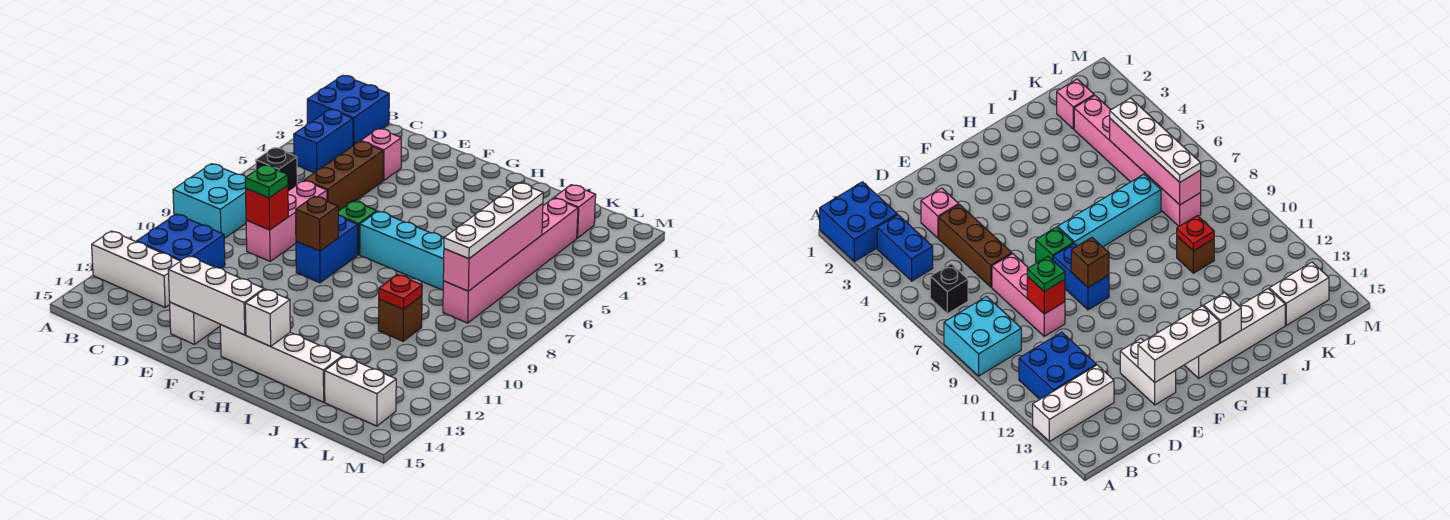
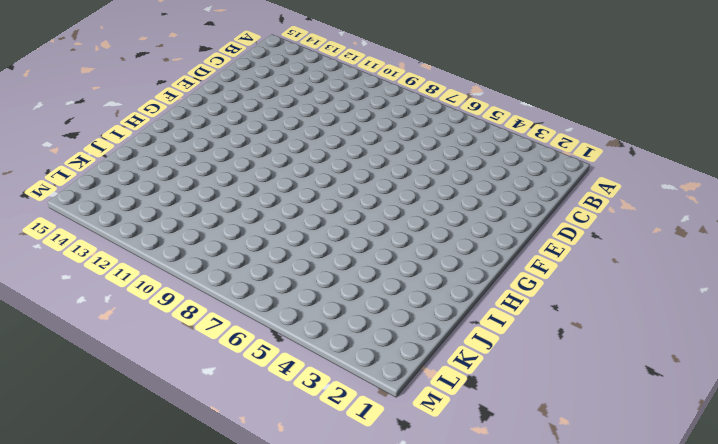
none -> blue brick A1:B2 level 1
none -> cyan brick A8:B9 level 1
none -> white brick A13:C13 level 1

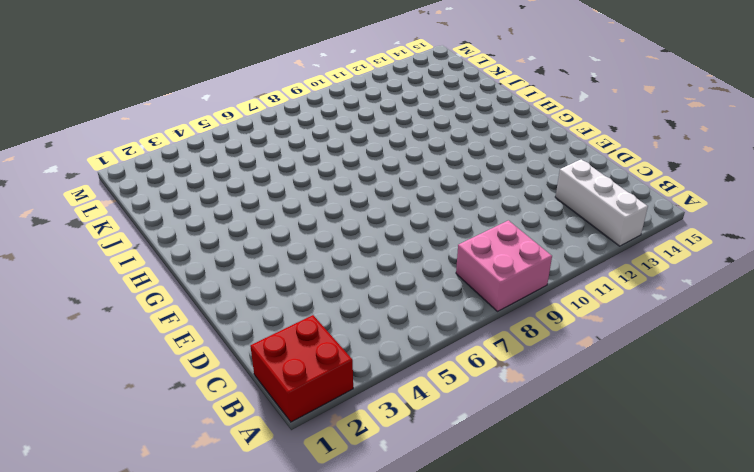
red brick A1:B2 level 1 -> blue brick A1:B2 level 1
pink brick A8:B9 level 1 -> cyan brick A8:B9 level 1
none -> blue brick B3:B4 level 1
none -> black brick B6 level 1
none -> blue brick B11:C12 level 1

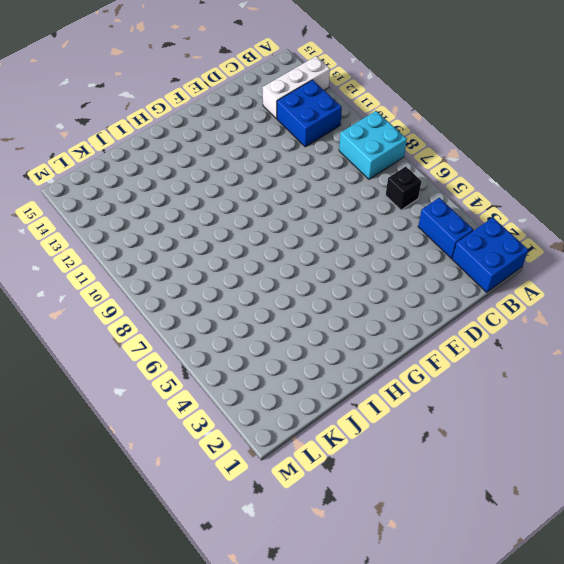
none -> pink brick D3 level 1
none -> brown brick D4:D6 level 1
none -> pink brick D7:D9 level 1

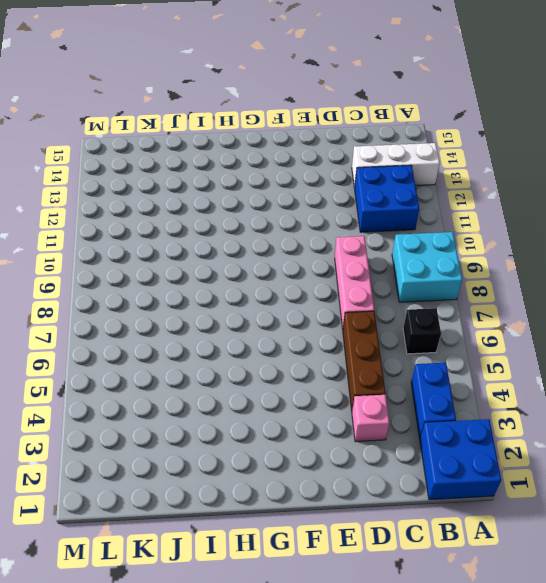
none -> white brick E13:E14 level 1
none -> green brick F7 level 1
none -> blue brick F8:F9 level 1

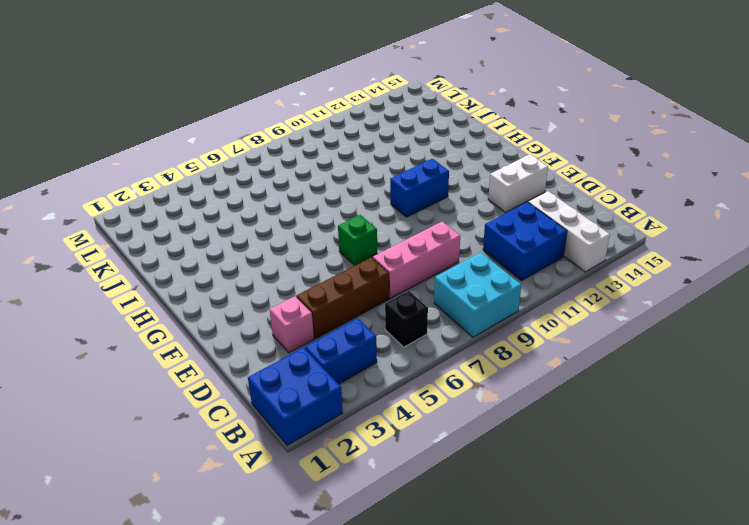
blue brick G10:G11 level 1 -> blue brick F8:F9 level 1
none -> cyan brick G7:J7 level 1
none -> white brick G14:J14 level 1
none -> brown brick J10 level 1

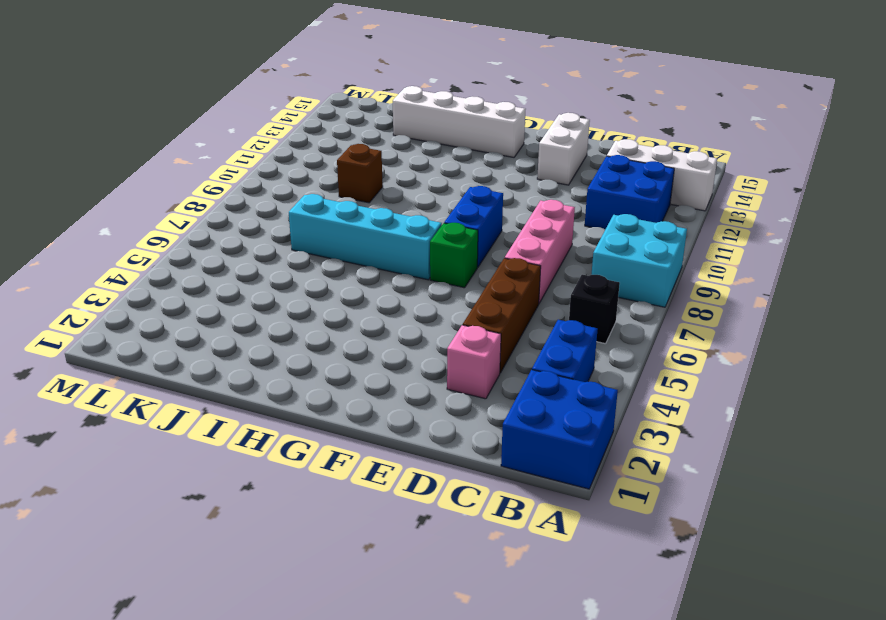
none -> pink brick K2 level 1
none -> pink brick K3:K8 level 1
none -> white brick K14:L14 level 1

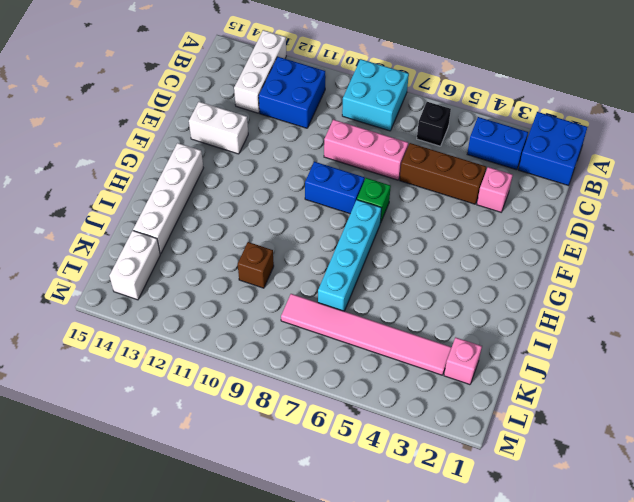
pink tile K3:K8 level 1 -> pink brick K3:K8 level 1
none -> red brick D9 level 2
none -> white brick E14:G14 level 2
none -> brown brick F9 level 2

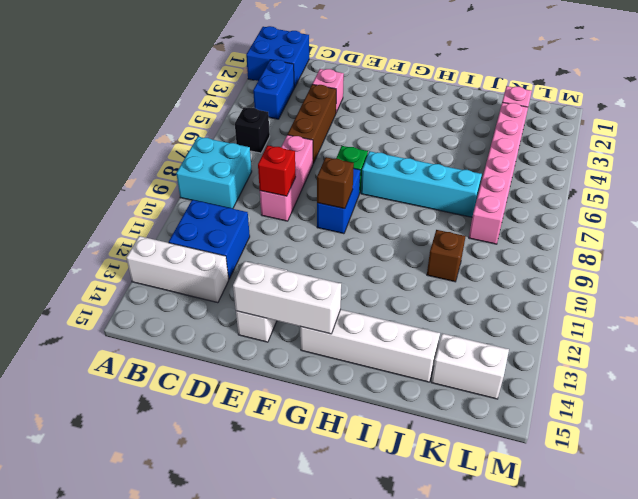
none -> white brick H14 level 2
none -> red plate J10 level 2
none -> pink brick K5:K8 level 2

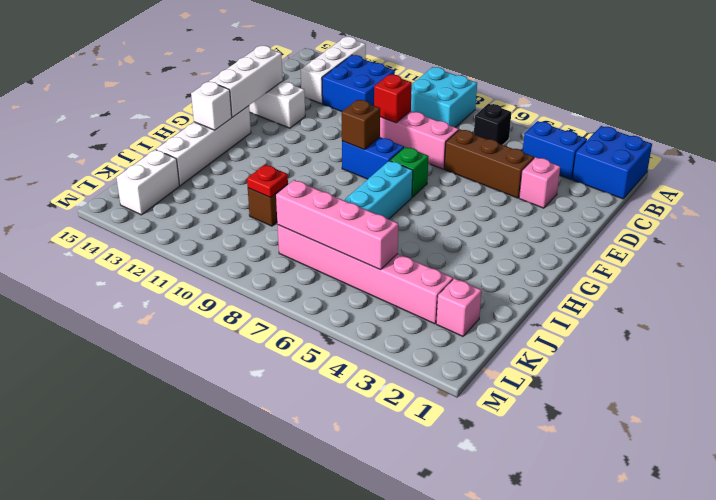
none -> green plate D9 level 3
none -> white plate K5:K8 level 3

